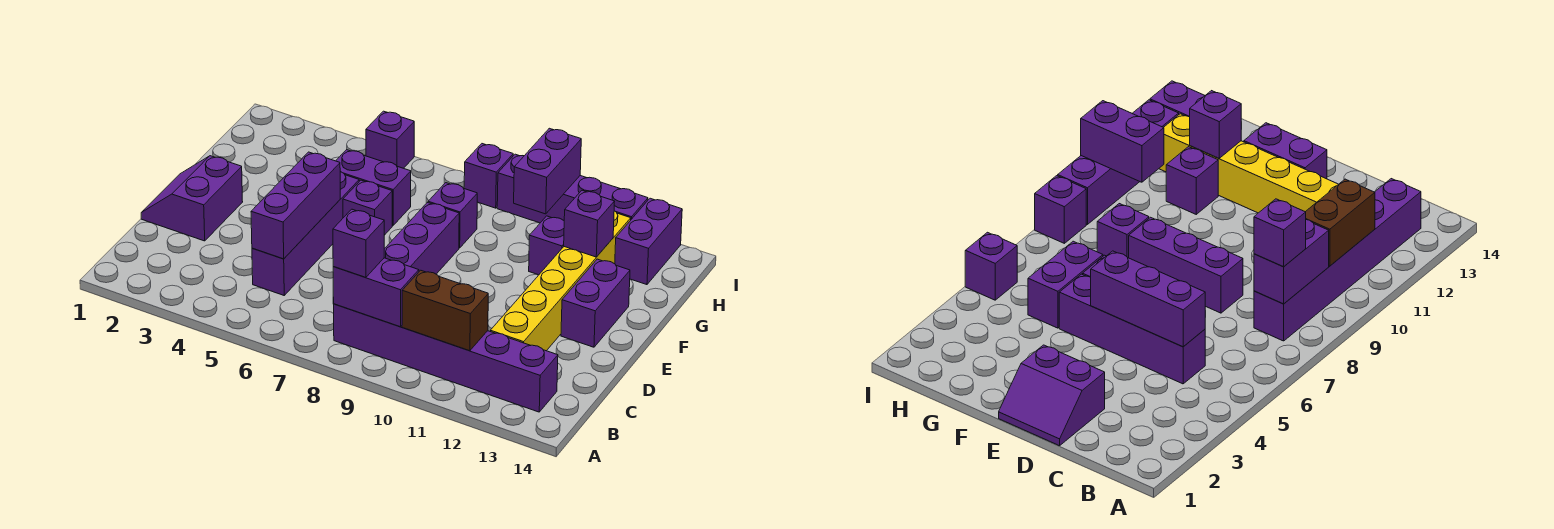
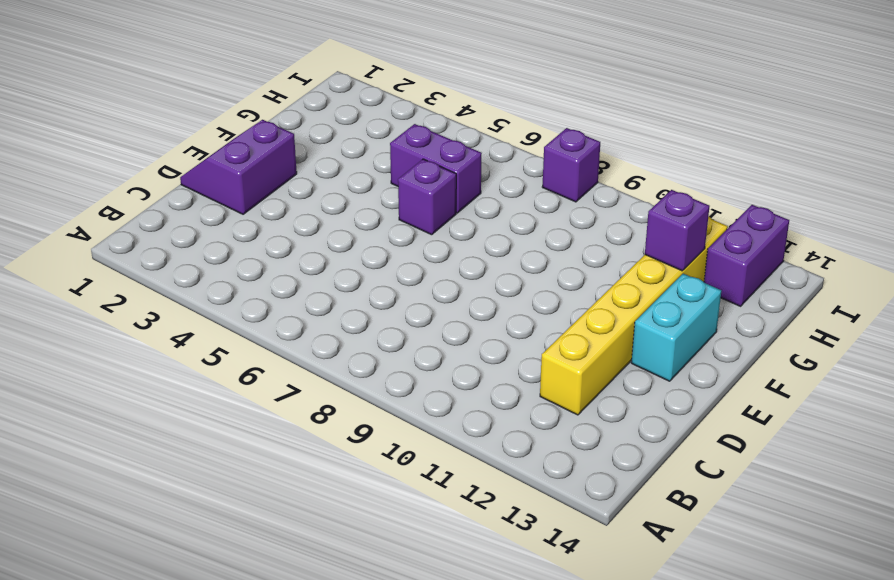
cyan brick E13:F13 level 1 -> purple brick E13:F13 level 1
none -> purple brick B8:B13 level 1
none -> purple brick C5:F5 level 1
none -> purple brick D8:F8 level 1

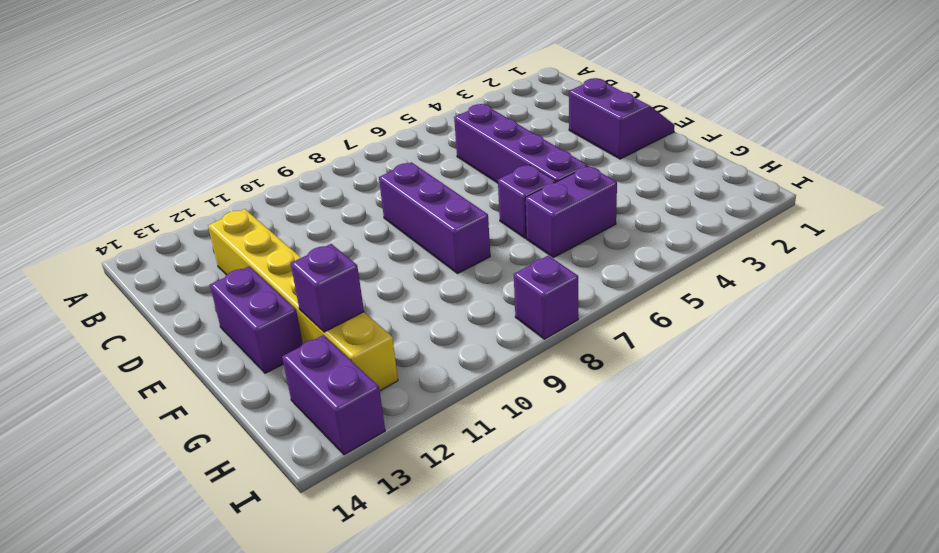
none -> purple brick B8:B13 level 1
none -> purple brick G8 level 1
none -> purple brick G11 level 1

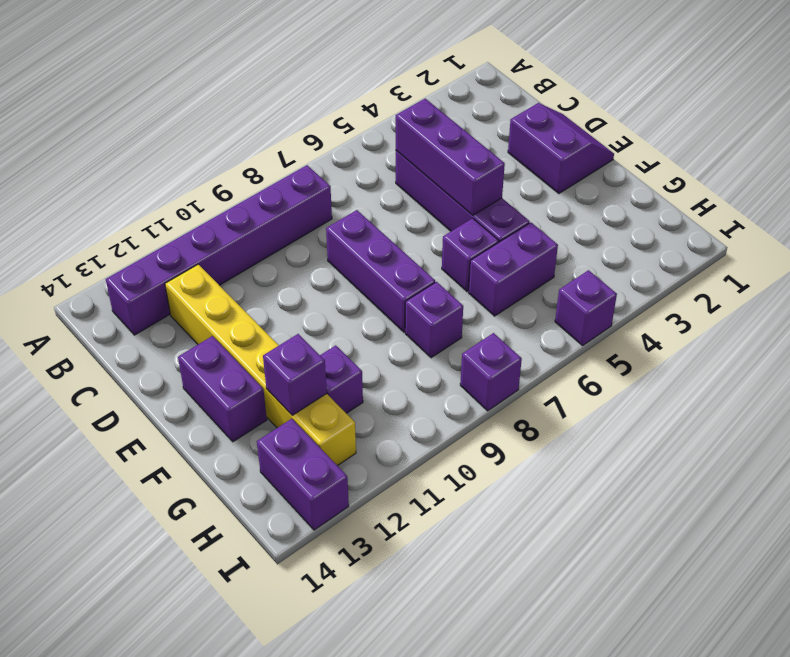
none -> purple brick I9:I12 level 1
none -> purple brick B8:B9 level 2
none -> brown brick B10:B11 level 2

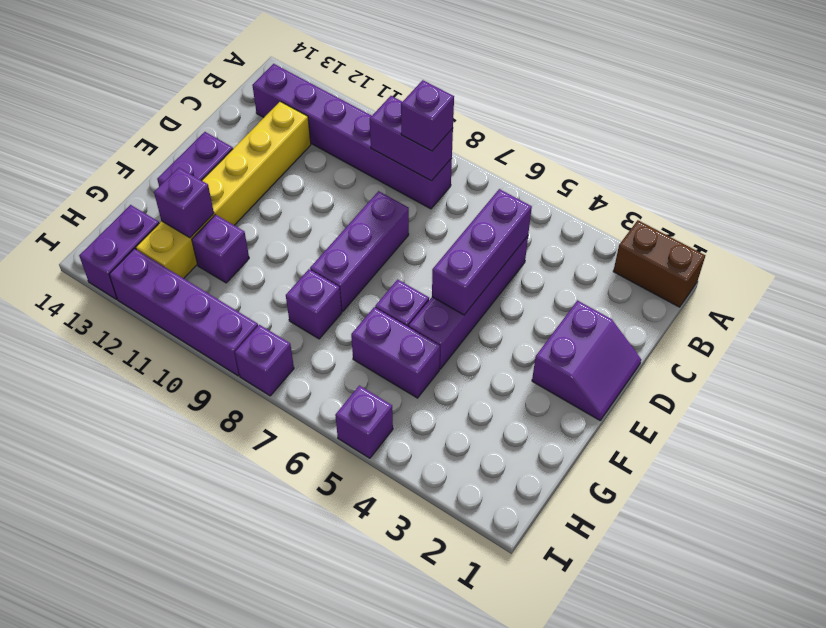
brown brick A1:A2 level 1 -> brown brick B10:B11 level 2
none -> purple brick H10:I10 level 2

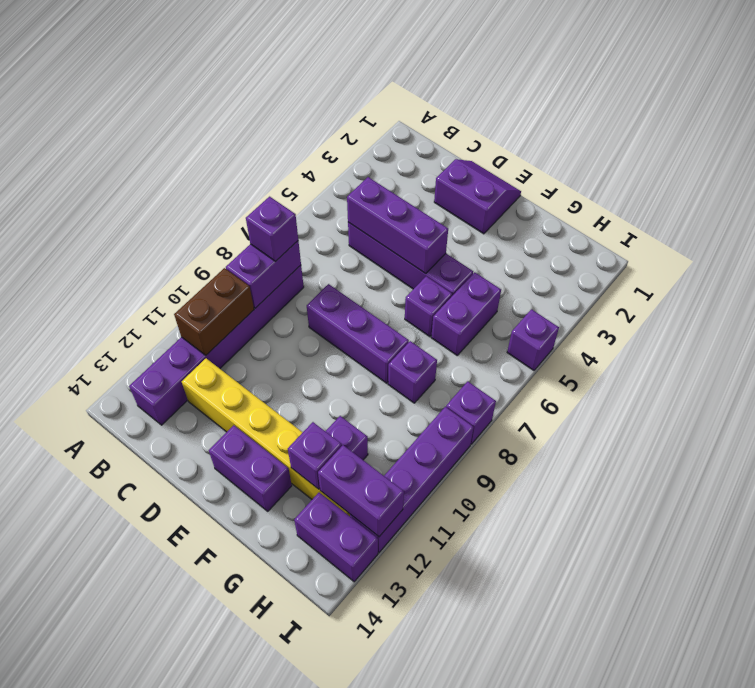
purple brick H12:I12 level 2 -> purple brick H10:I10 level 2

